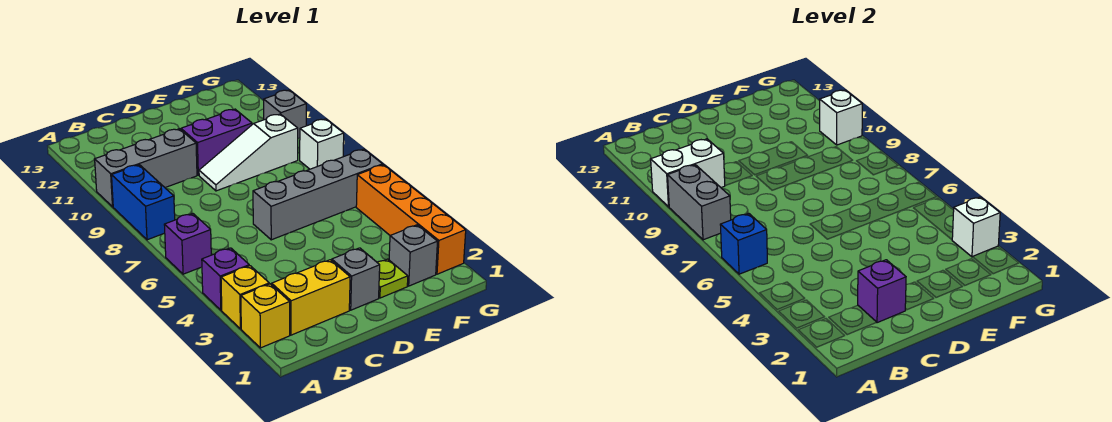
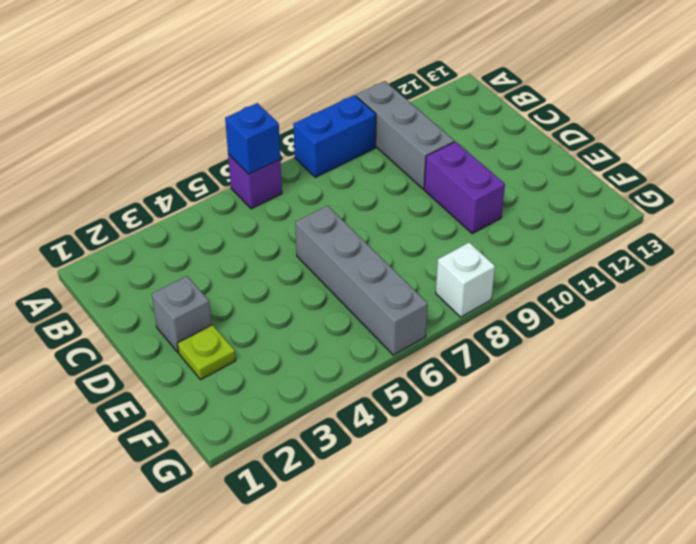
none -> yellow brick A2 level 1
none -> yellow brick A3 level 1
none -> purple brick A4 level 1

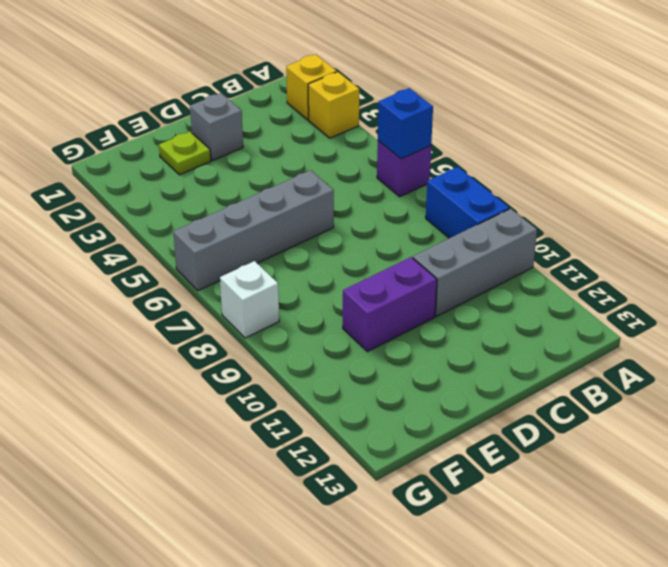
none -> purple brick A4 level 1
none -> yellow brick B2:C2 level 1
none -> white slope D9:F9 level 1 top F

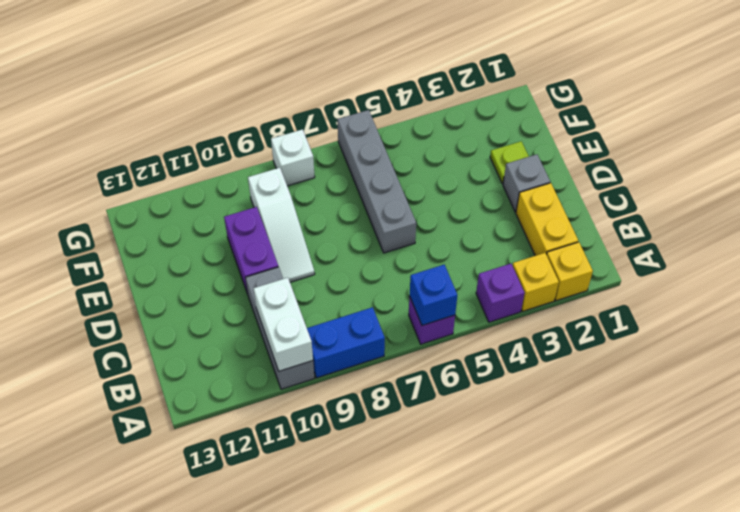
none -> grey brick F2 level 1
none -> orange brick G2:G5 level 1
none -> grey brick G10 level 1

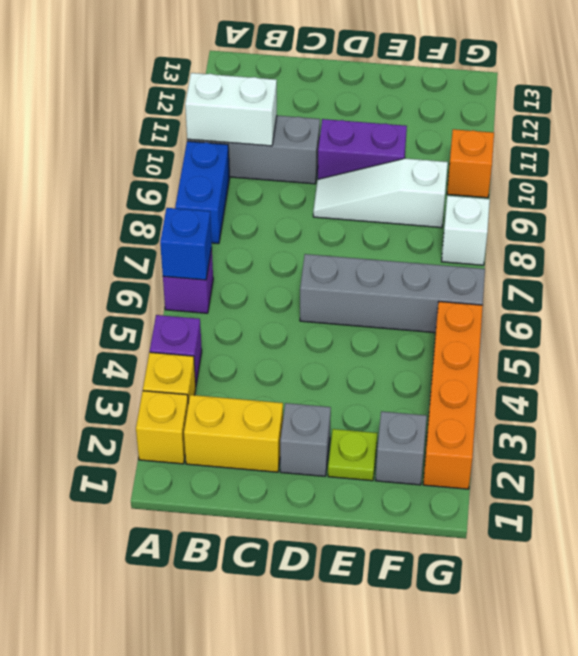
orange brick G10 level 1 -> grey brick G10 level 1
none -> grey brick A8:A9 level 2
none -> purple brick C2 level 2
none -> white brick G3 level 2

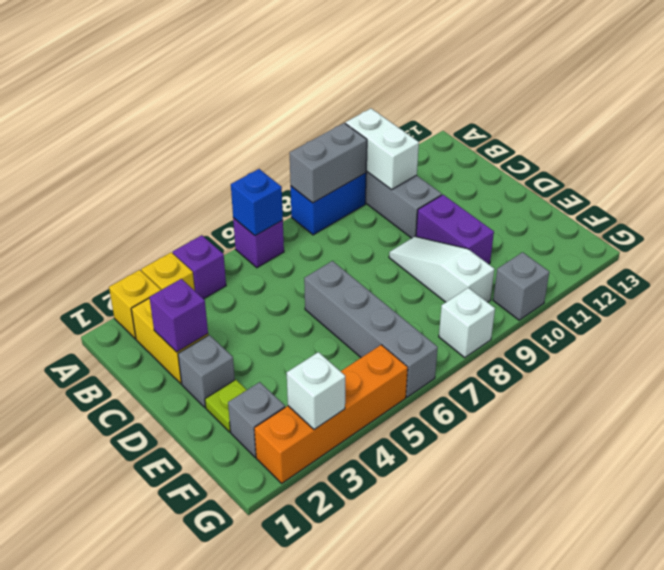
none -> white brick G10 level 2

